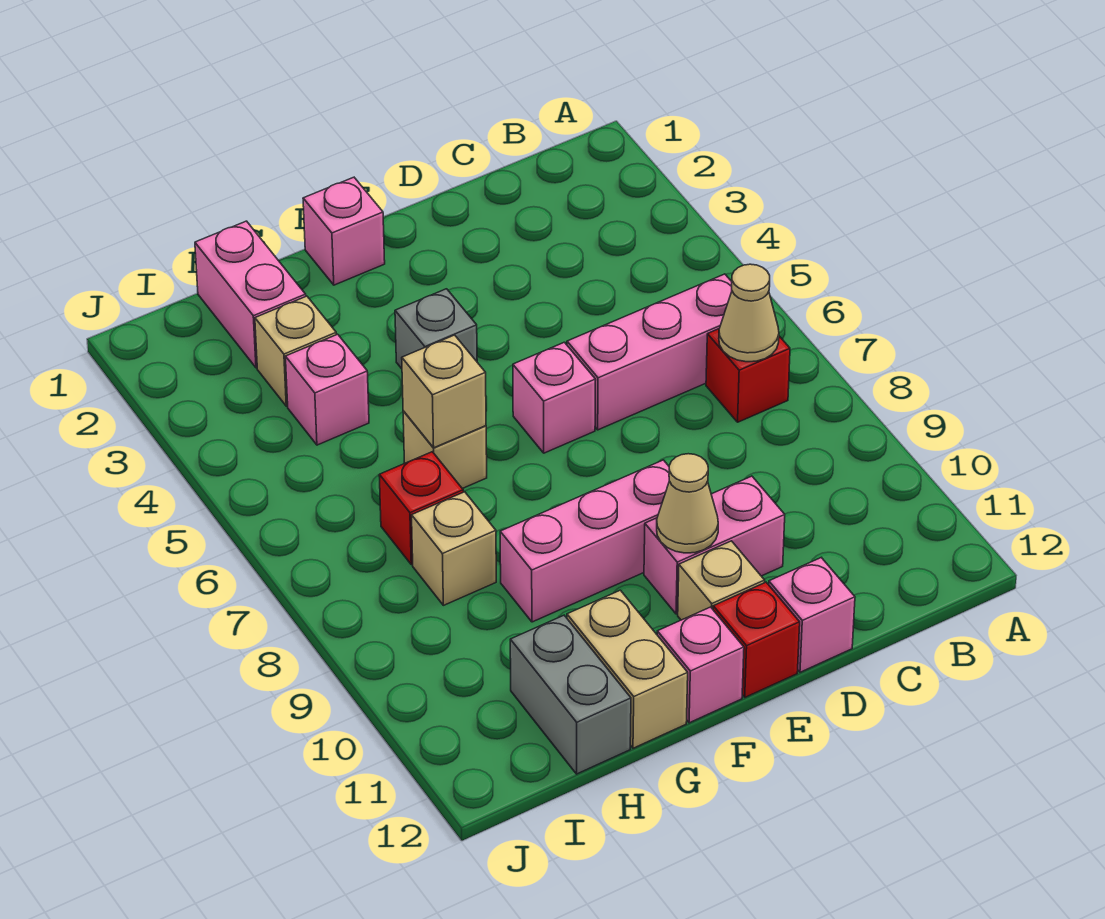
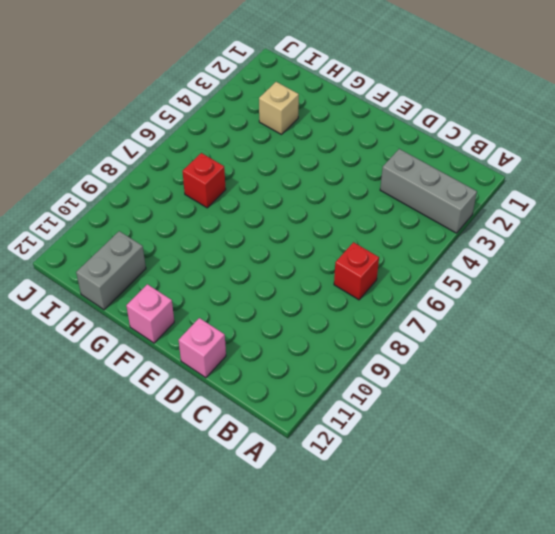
grey brick A3:C3 level 1 -> none
none -> pink brick B6:D6 level 1
none -> pink brick D10:E10 level 1
none -> pink brick E6 level 1

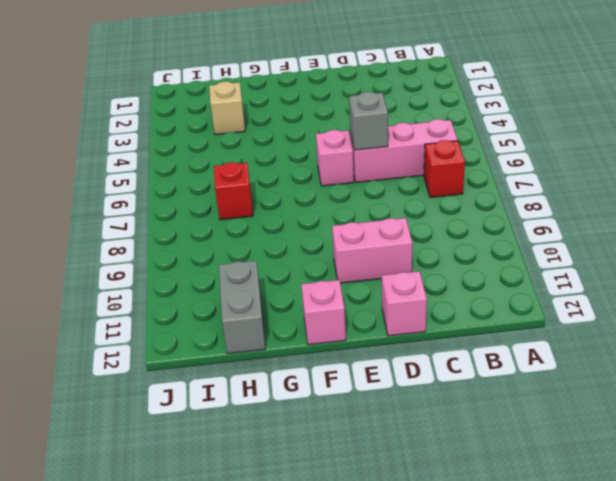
grey brick D6 level 2 -> grey brick F4 level 1
none -> pink brick E9:G9 level 1
none -> tan brick E11 level 1
none -> red brick E12 level 1

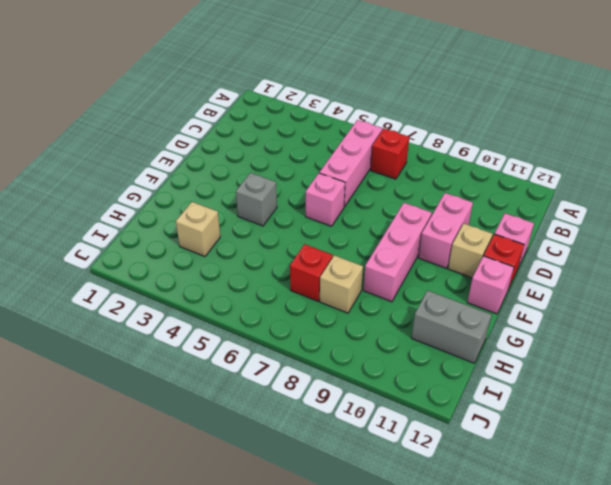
none -> pink brick F1 level 1
none -> tan brick G6 level 1
none -> tan brick G11:G12 level 1

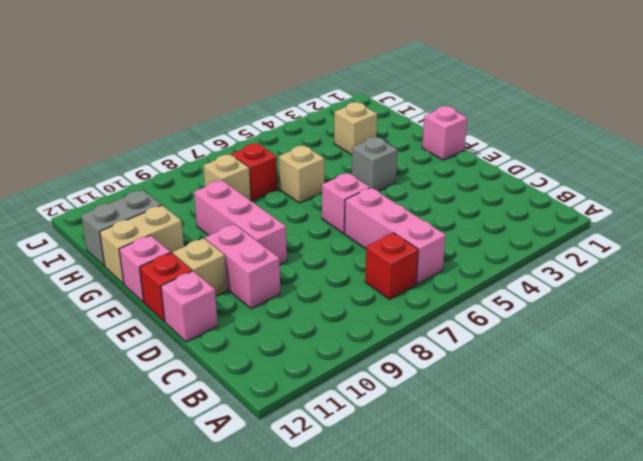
none -> pink brick H1:H2 level 1
none -> pink brick H4 level 1
none -> tan cone B7 level 2

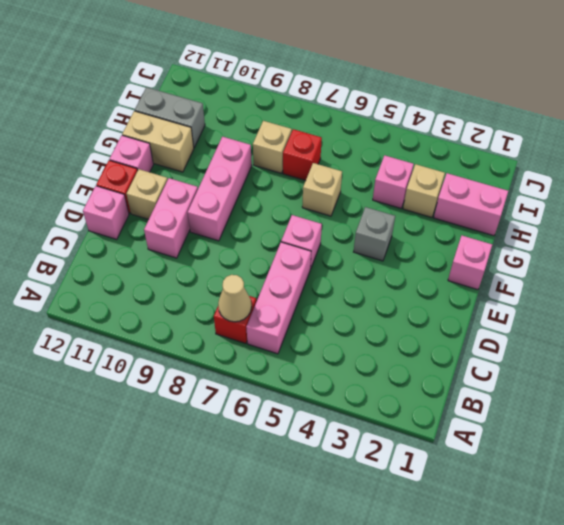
none -> tan cone E10 level 2
none -> tan brick G6 level 2

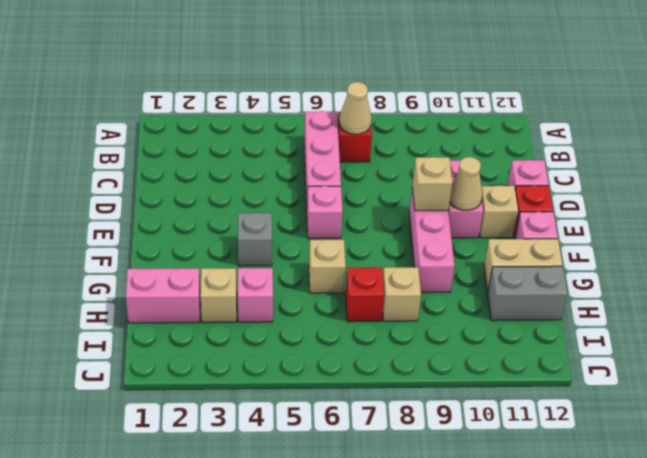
tan brick E9 level 2 -> tan brick G6 level 2
none -> pink brick F1 level 1

